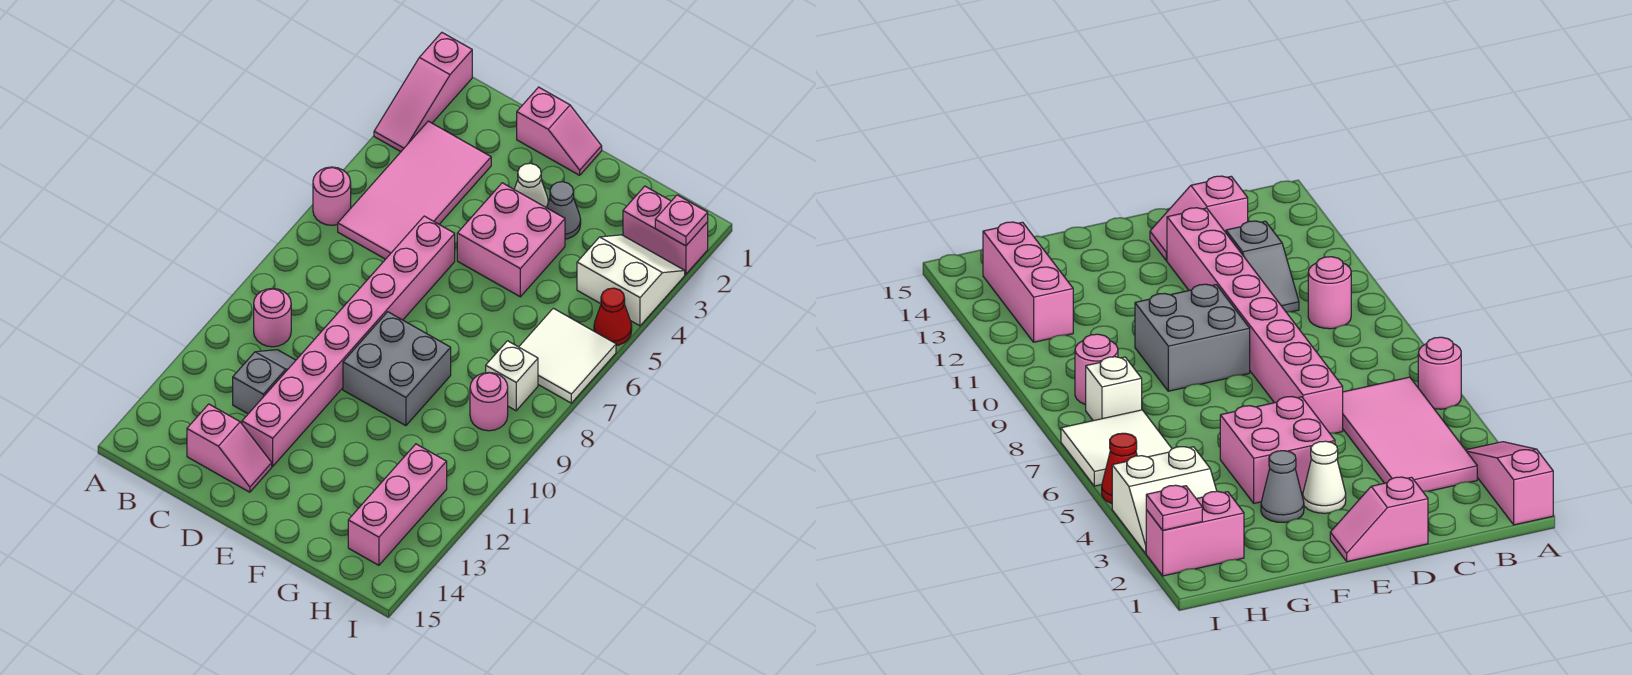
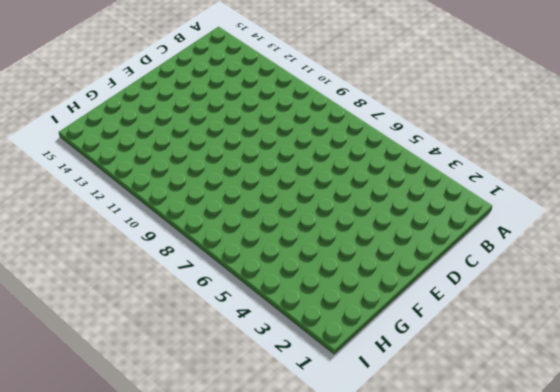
none -> pink slope A1:A3 level 1 top 1
none -> pink round brick A6 level 1
none -> pink tile B3:C6 level 1

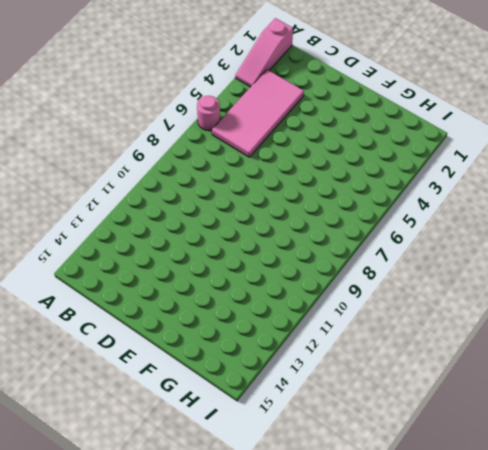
none -> pink round brick B10 level 1
none -> grey slope C11:C12 level 1 top 12
none -> pink slope C14:D14 level 1 top C

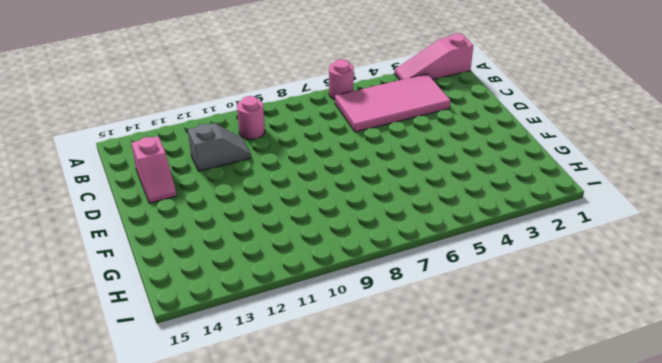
none -> pink slope D1:E1 level 1 top D
none -> pink brick D6:D13 level 1
none -> white cone E3 level 1

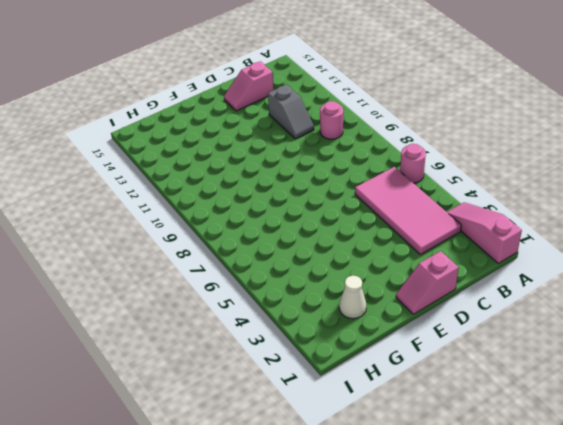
white cone G2 level 1 -> white cone E3 level 1
none -> pink brick D6:D13 level 1
none -> pink brick E4:F5 level 1
none -> grey brick E9:F10 level 1

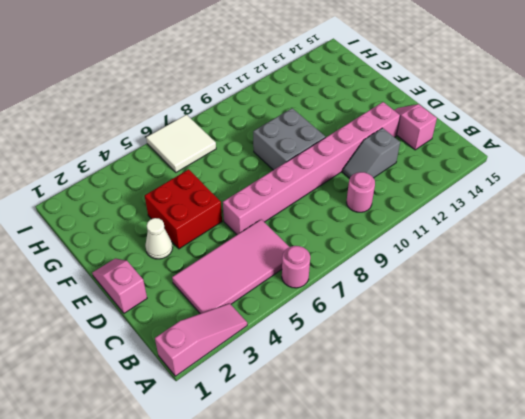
red brick E4:F5 level 1 -> pink brick E4:F5 level 1
none -> grey cone F3 level 1
none -> pink brick H2:I2 level 1
none -> white slope H3:I4 level 1 top 4

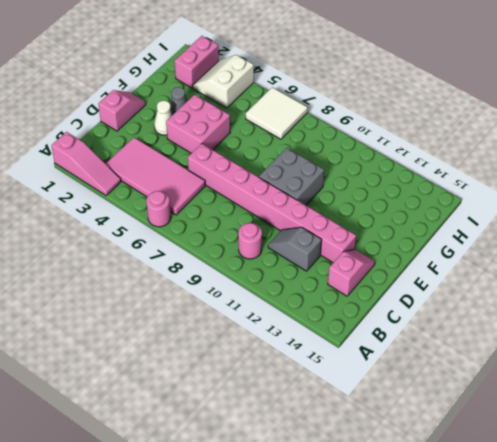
none -> white brick H8 level 1
none -> pink round brick H9 level 1
none -> pink brick H12:H14 level 1

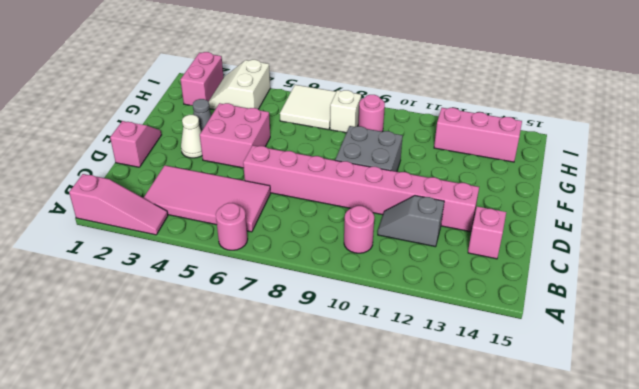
none -> red cone I5 level 1
none -> pink plate I2 level 2

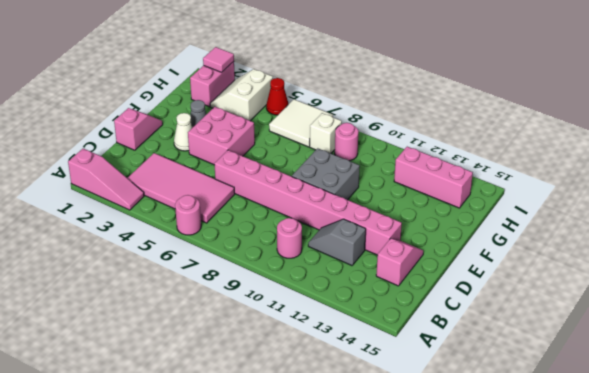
pink tile I2 level 2 -> pink plate I2 level 2

